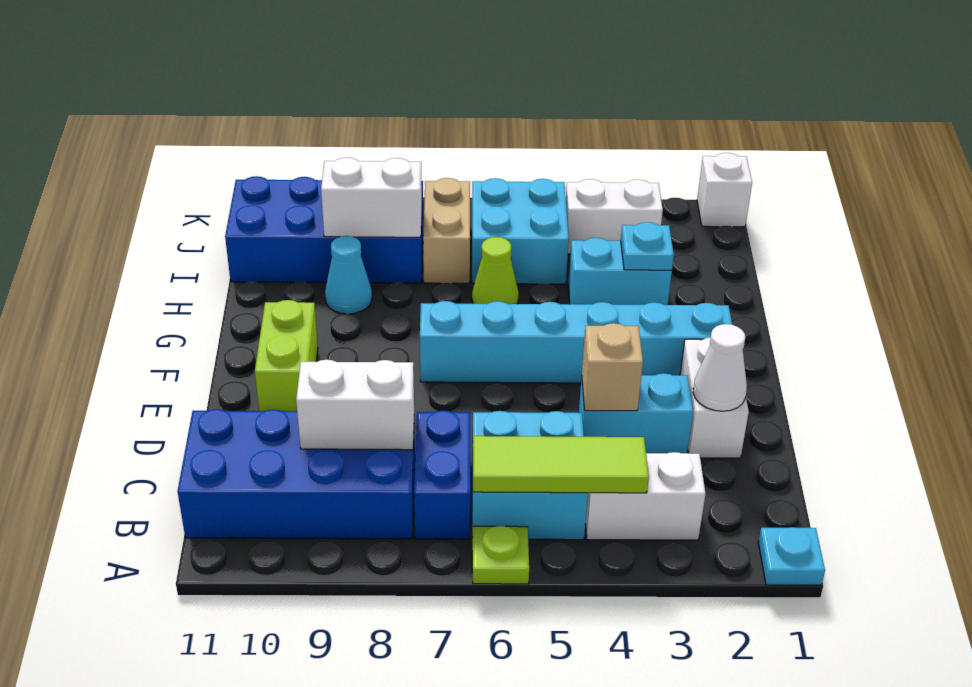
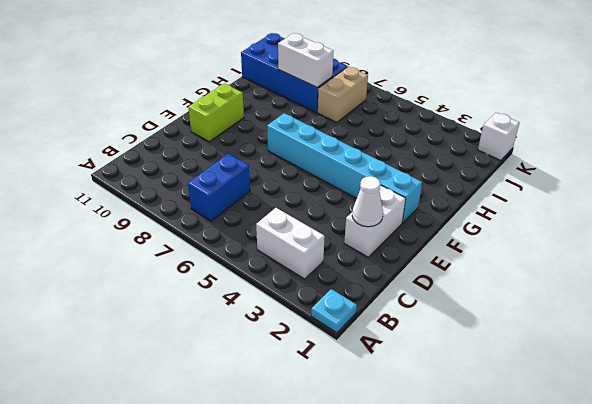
none -> lime plate A6 level 1
none -> cyan brick B5:C6 level 1
none -> blue brick B8:C11 level 1

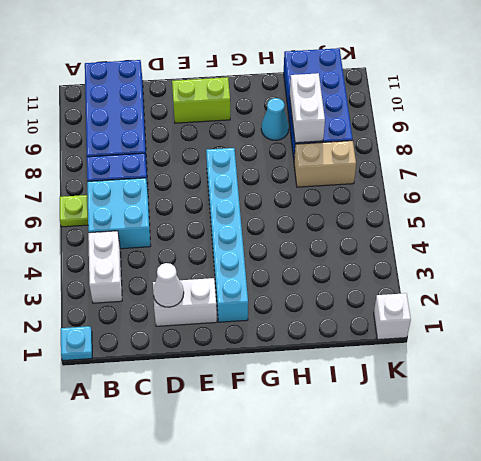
none -> cyan brick D3:D4 level 1
none -> cyan brick H3:H4 level 1
none -> lime cone H6 level 1

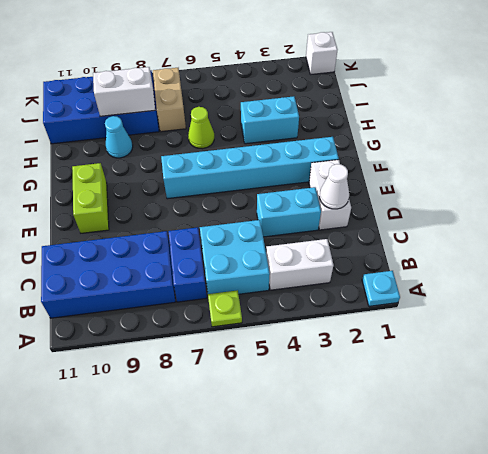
none -> cyan brick I5:J6 level 1
none -> white brick J3:J4 level 1
none -> lime tile B4:B6 level 2

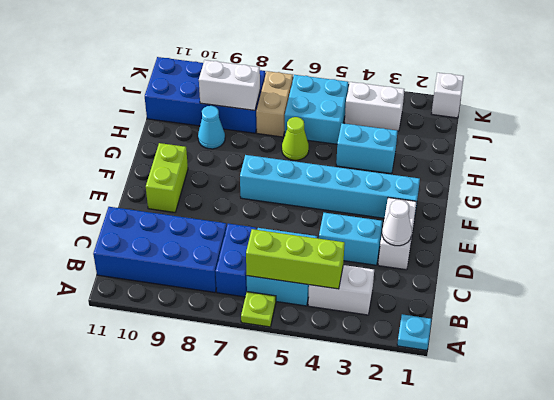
lime brick B4:B6 level 2 -> lime tile B4:B6 level 2
none -> white brick C8:C9 level 2
none -> tan brick D4 level 2
none -> cyan plate H3 level 2

